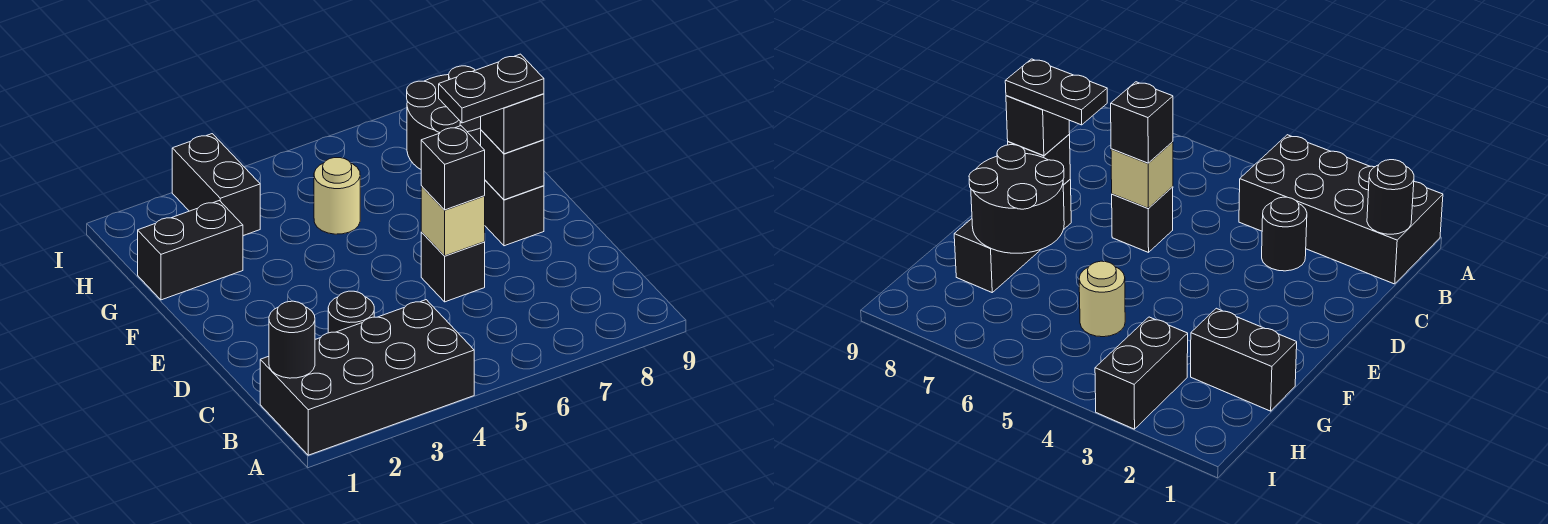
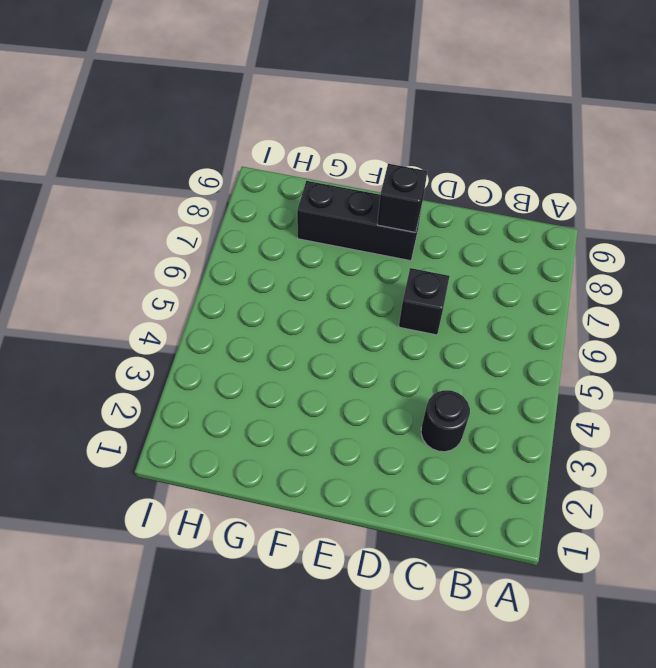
none -> black brick A1:B4 level 1
none -> black brick G1:G2 level 1
none -> tan round brick G5 level 1

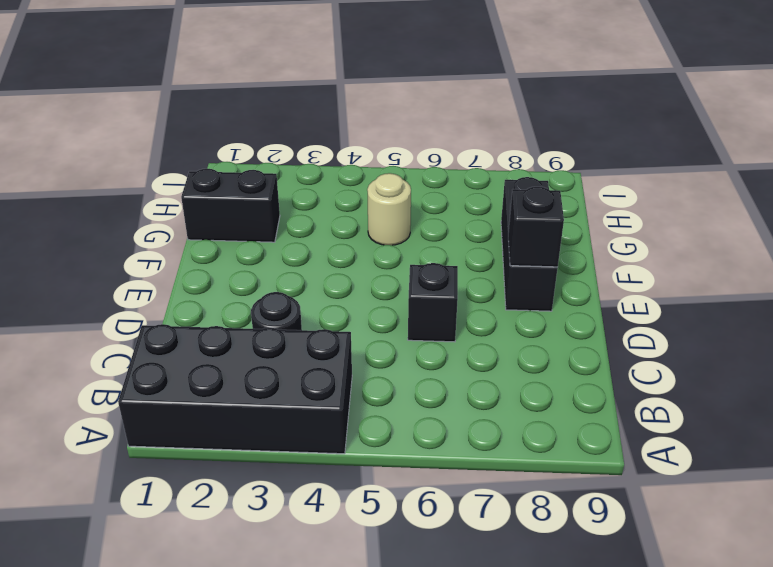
none -> black brick H3:I3 level 1
none -> black round brick B1 level 2
none -> tan brick D6 level 2

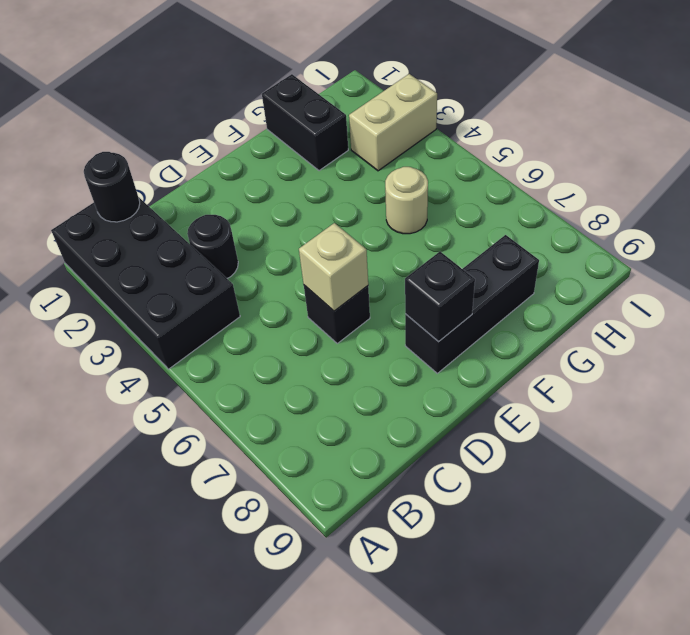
tan brick H3:I3 level 1 -> black brick H3:I3 level 1
none -> black round brick F7:G8 level 2
none -> black brick D6 level 3
none -> black brick E8 level 3

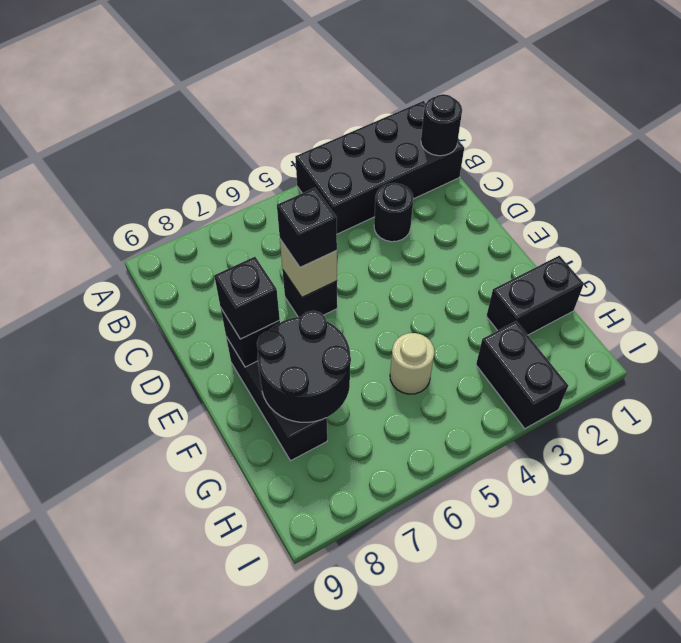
none -> black plate E7:E8 level 4

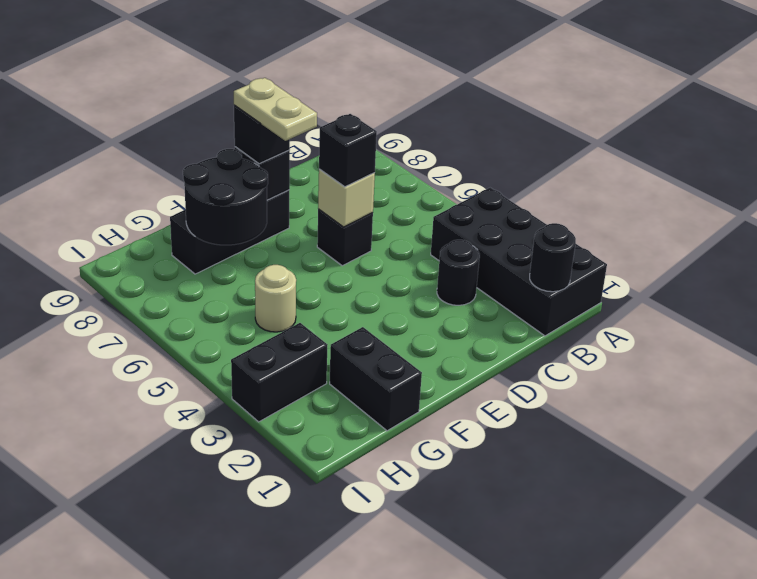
tan plate E7:E8 level 4 -> black plate E7:E8 level 4

